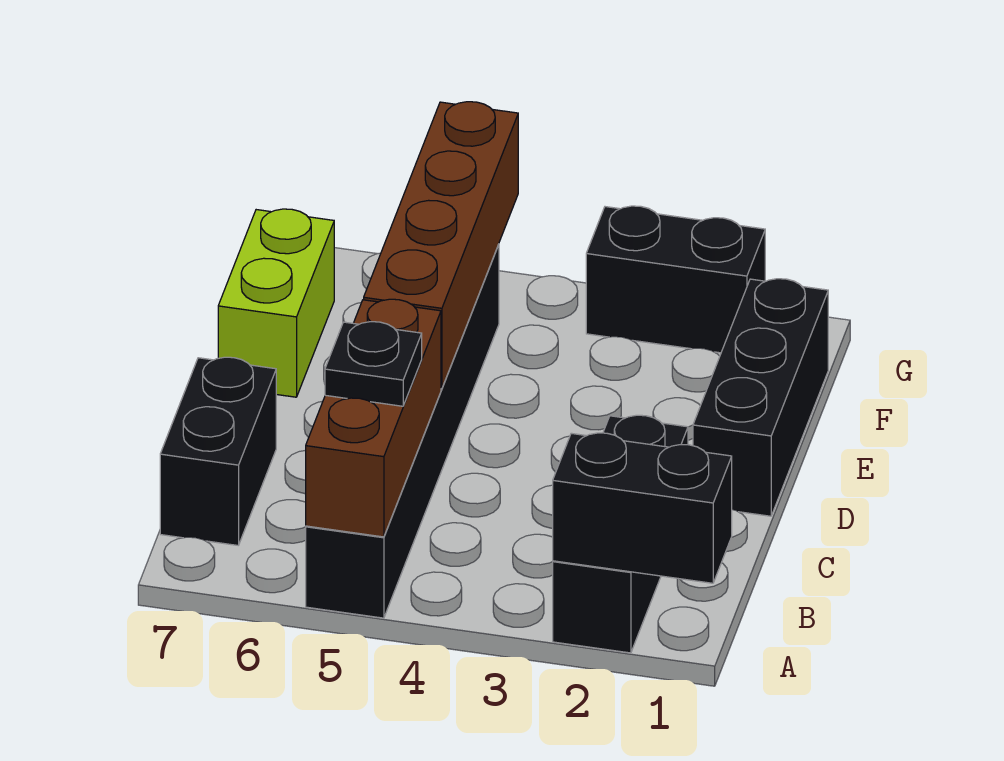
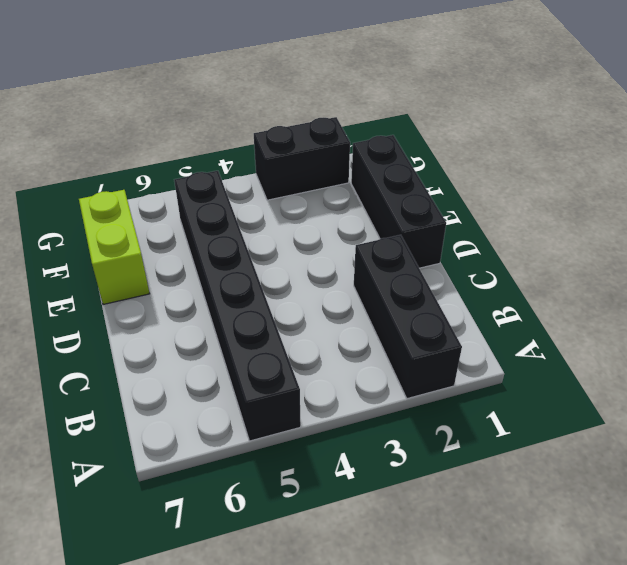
none -> black brick B7:C7 level 1
none -> black brick A1:A2 level 2

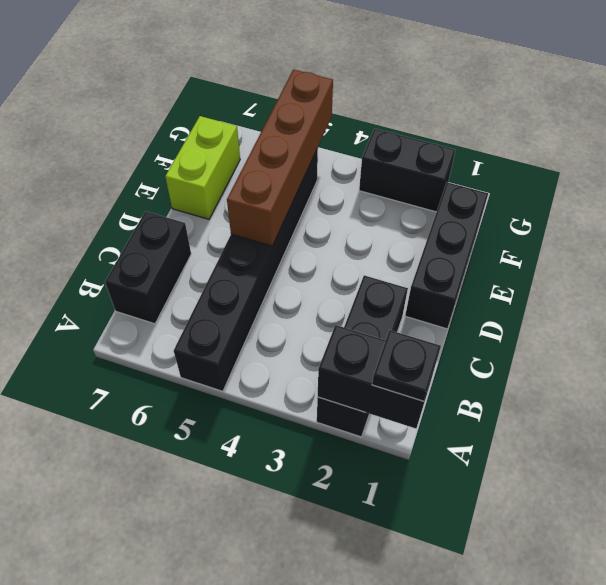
black plate A1 level 3 -> black plate B5 level 3
none -> brown brick A5:C5 level 2

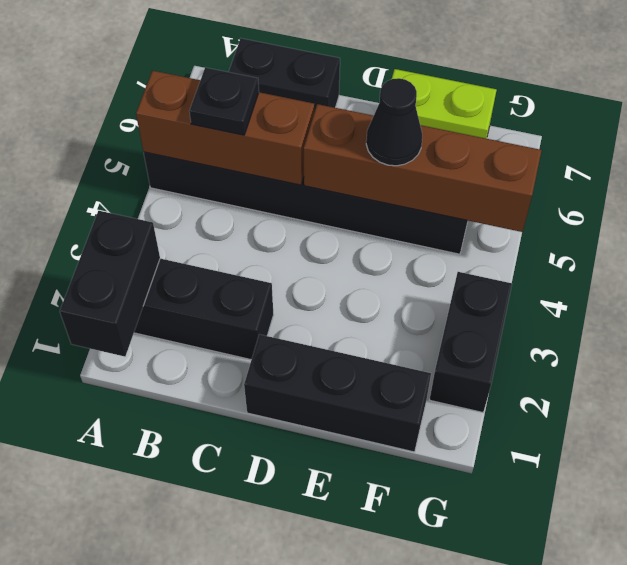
black cone E5 level 3 -> none

